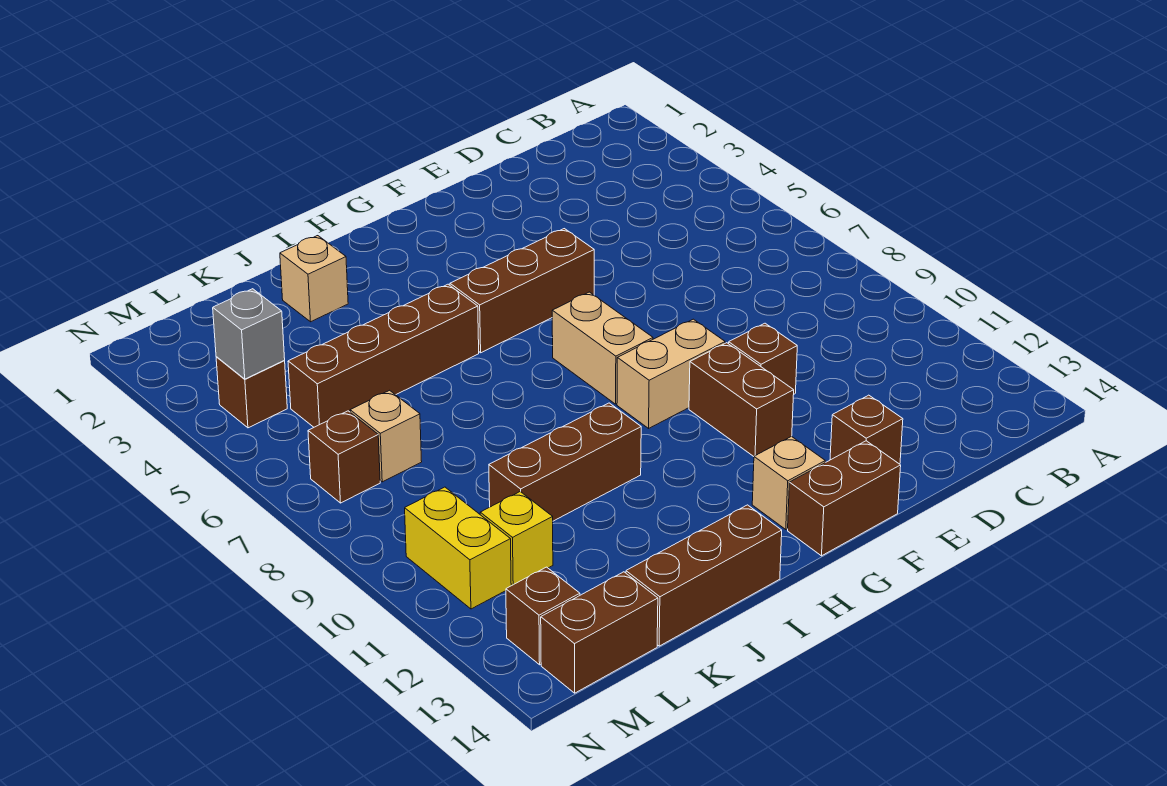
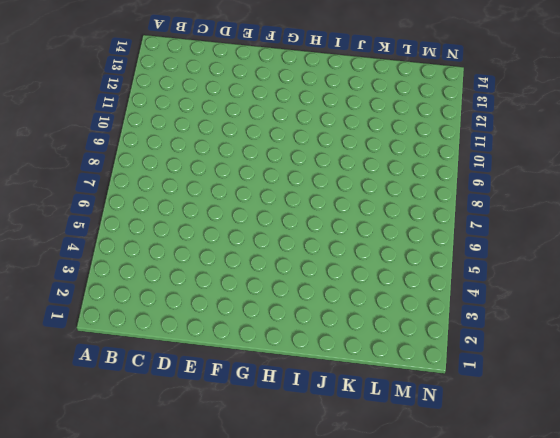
none -> brown brick E10 level 1
none -> brown brick E13 level 1
none -> brown brick F5:H5 level 1

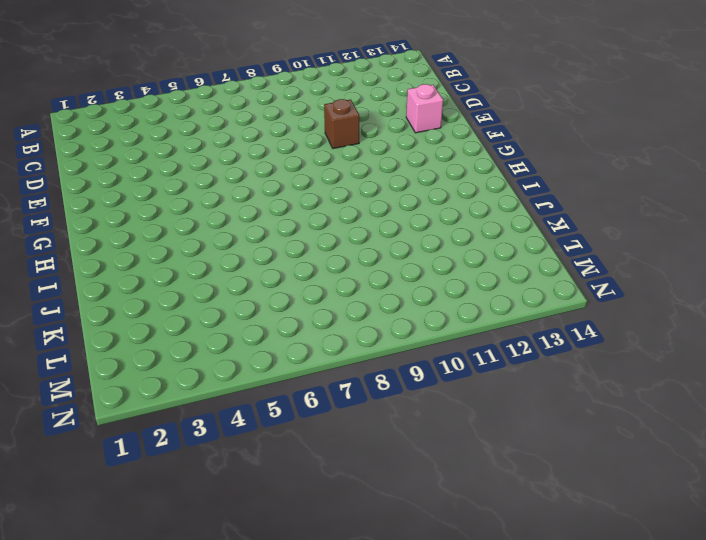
pink brick E13 level 1 -> brown brick E13 level 1
none -> brown brick F5:H5 level 1
none -> tan brick F9:G9 level 1
none -> brown brick F10:F11 level 1

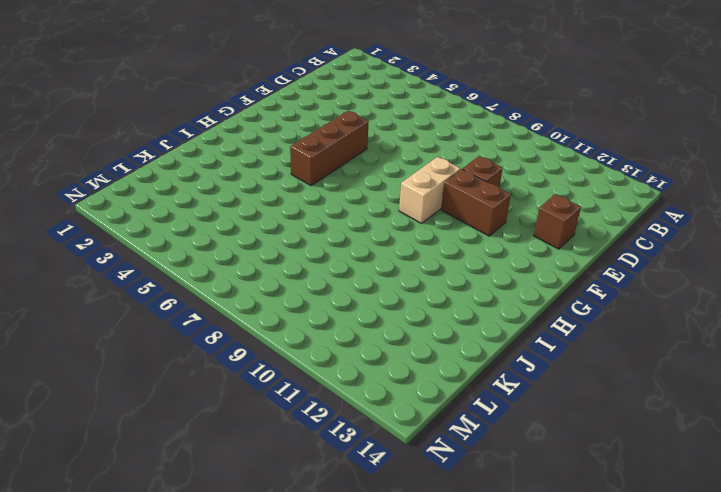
none -> brown brick F14:G14 level 1
none -> tan brick G7:G8 level 1
none -> tan brick G13 level 1

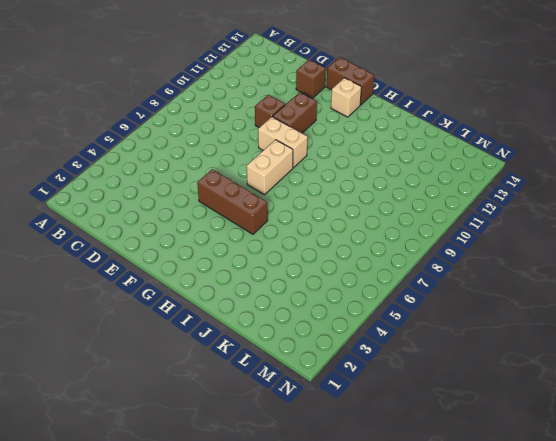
none -> brown brick I5:L5 level 1
none -> brown brick I10:K10 level 1
none -> brown brick I14:K14 level 1

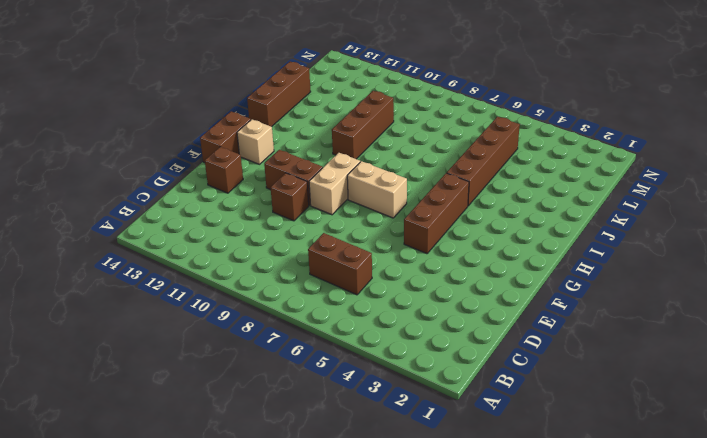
brown brick C6:C7 level 1 -> brown brick L14:M14 level 1
none -> tan brick J2 level 1
none -> tan brick L7 level 1
none -> yellow brick L11 level 1

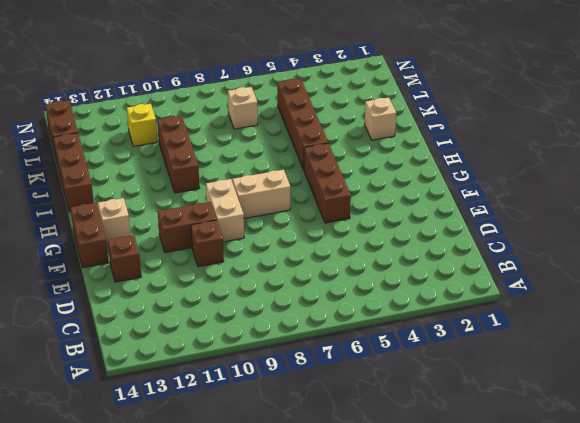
none -> brown brick M4 level 1
none -> brown brick M7 level 1
none -> yellow brick M10:M11 level 1

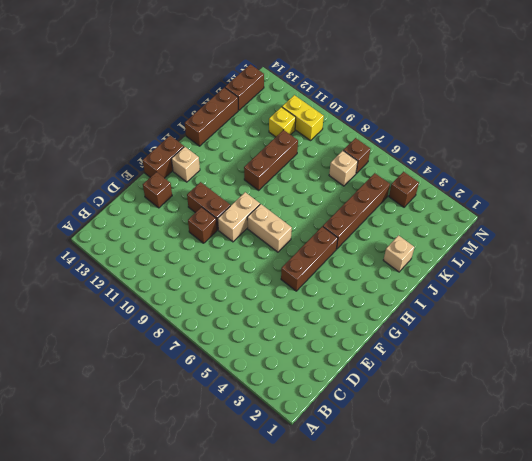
none -> brown brick M13 level 1
none -> grey brick M4 level 2

